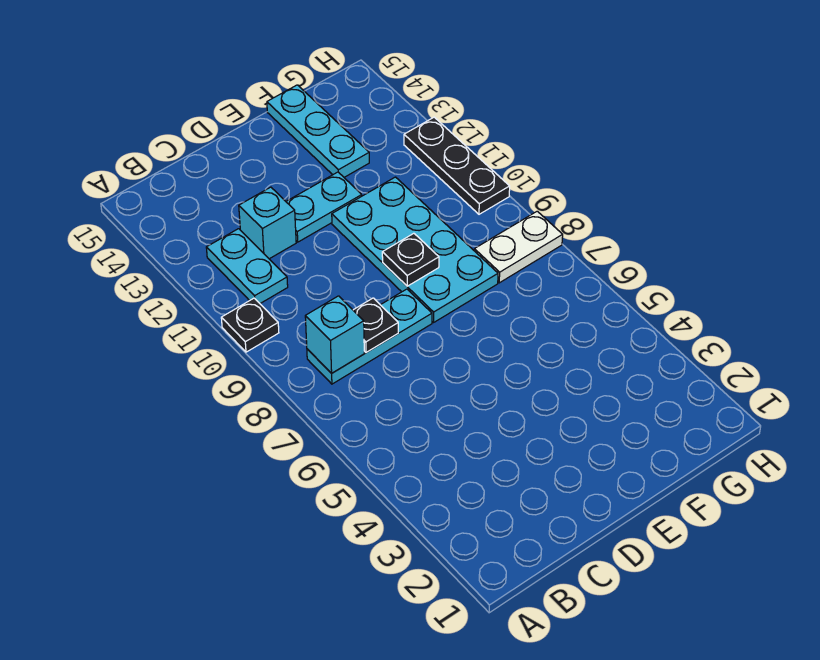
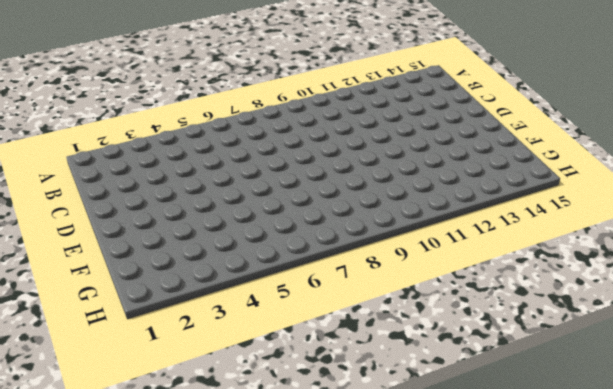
none -> black plate A10 level 1
none -> cyan plate B8:D8 level 1
none -> cyan plate B11:B12 level 1

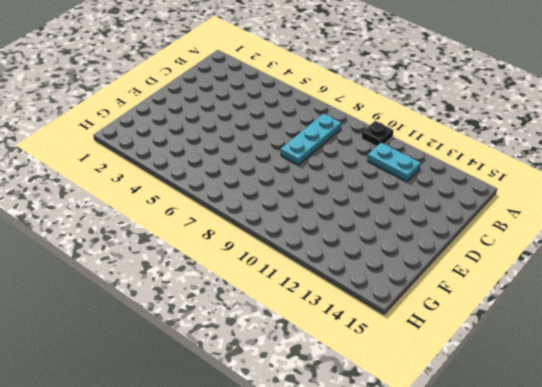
none -> cyan brick C12 level 1
none -> cyan plate D12:E12 level 1
none -> cyan plate E8:F11 level 1

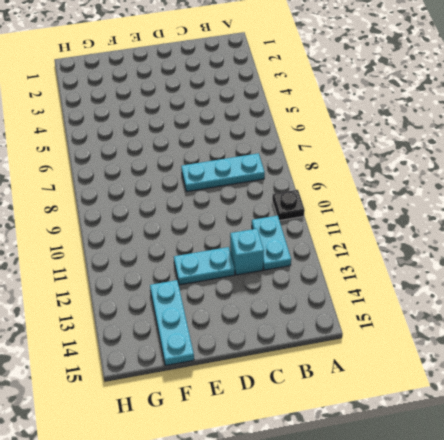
none -> cyan plate E8:F11 level 1
none -> white plate G8:H8 level 1
none -> black plate H10:H12 level 1

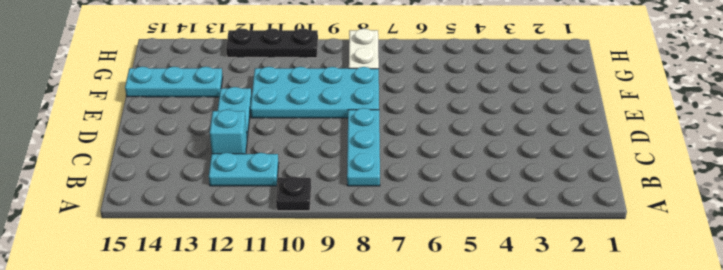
none -> cyan brick B8 level 2
none -> black plate C8 level 2
none -> black plate E9 level 2

